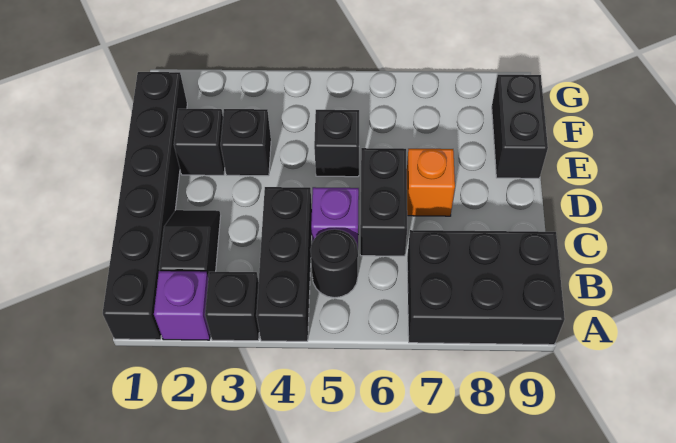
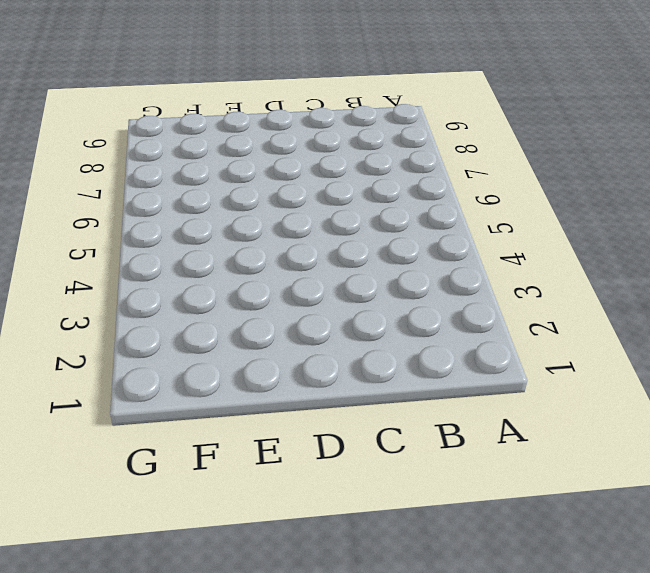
none -> black brick A1:F1 level 1
none -> purple brick A2 level 1
none -> black brick A3 level 1

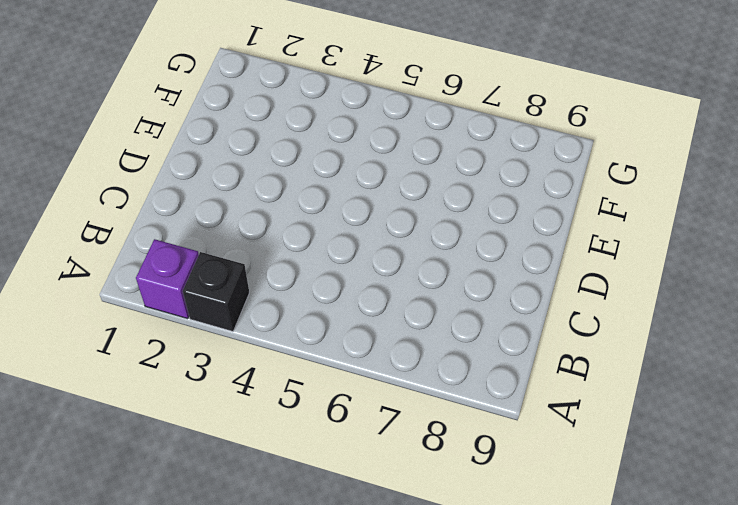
none -> black brick A1:F1 level 1
none -> black brick A4:C4 level 1
none -> black brick A7:B9 level 1

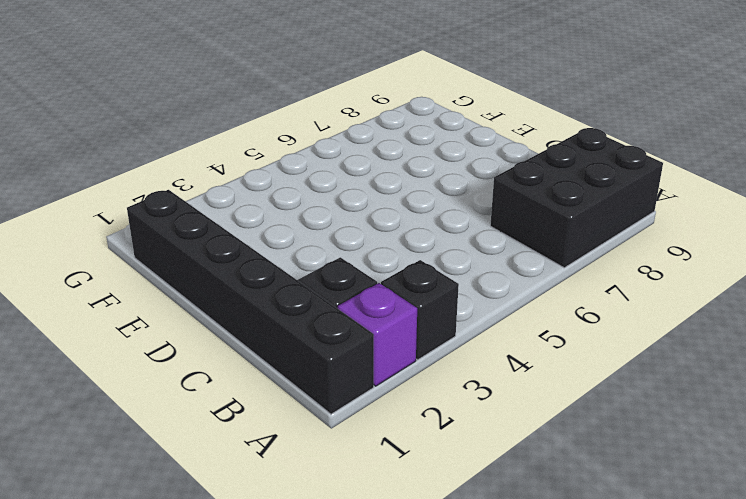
none -> black brick A4:C4 level 1
none -> black round brick B5 level 1
none -> purple brick C5 level 1

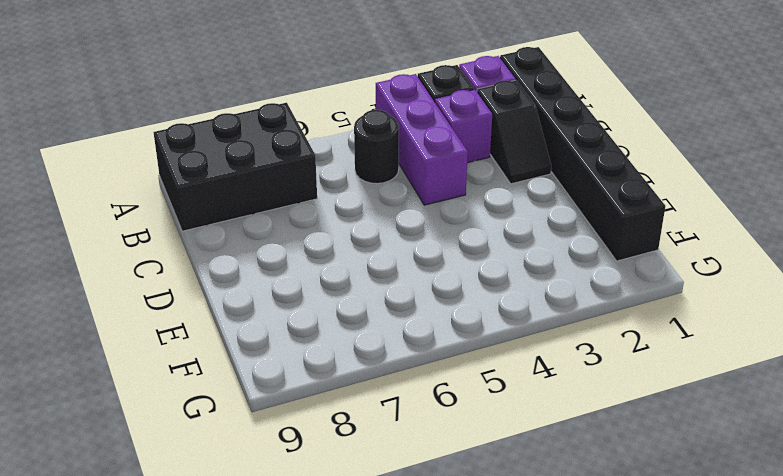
purple brick A4:C4 level 1 -> black brick A4:C4 level 1
purple brick B3 level 1 -> purple brick C5 level 1
none -> black brick C6:D6 level 1
none -> orange brick D7 level 1
none -> black brick E2 level 1

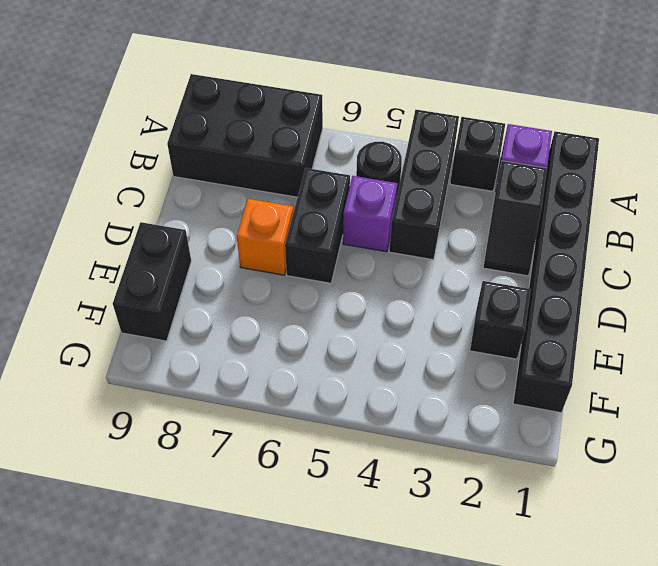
none -> black brick E3 level 1
none -> black brick E5 level 1

